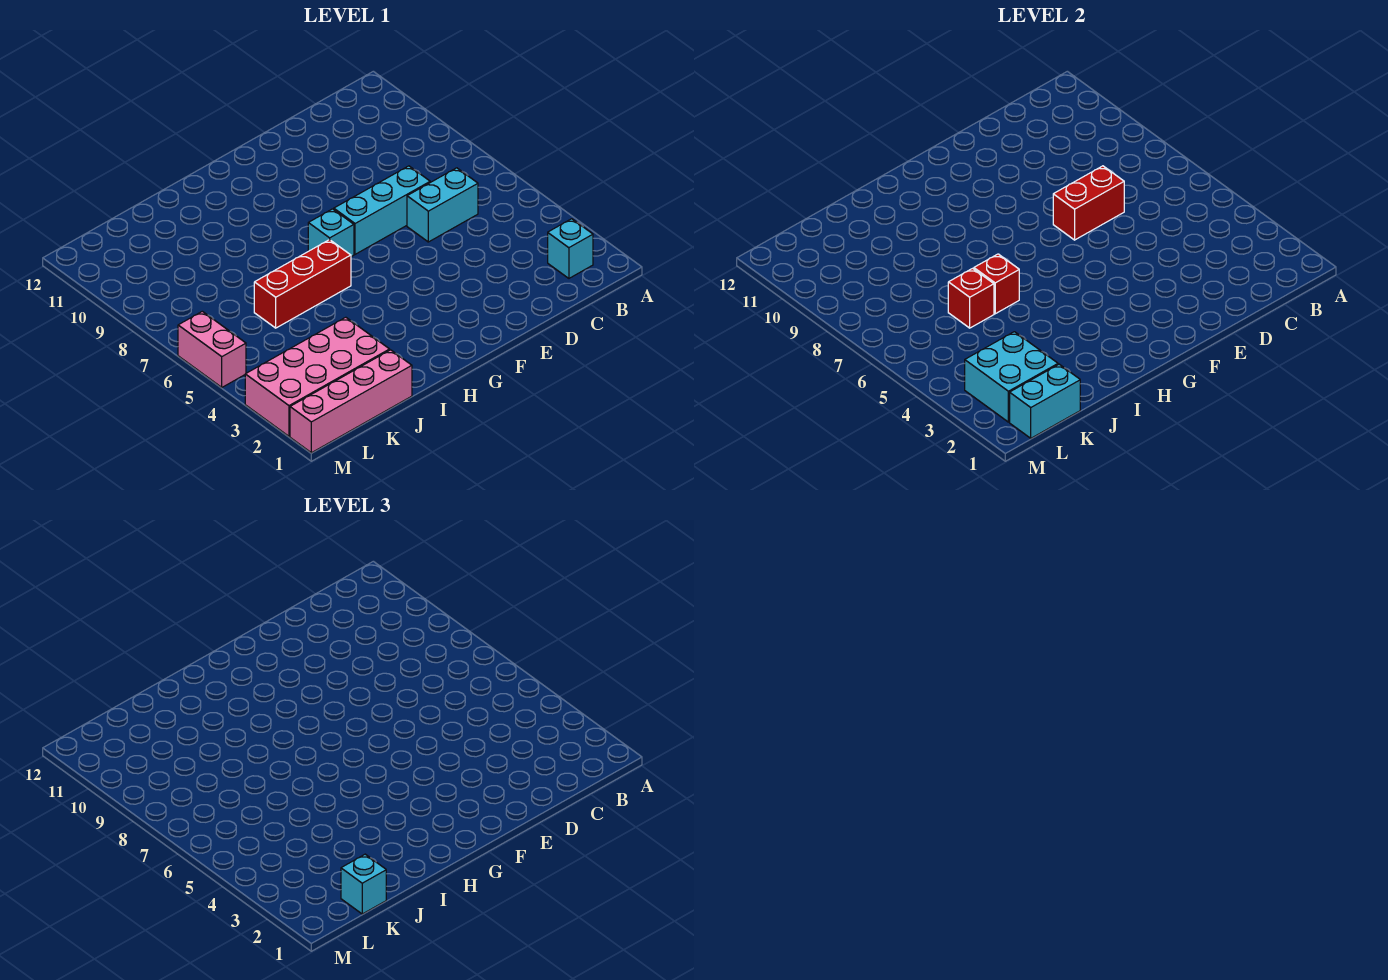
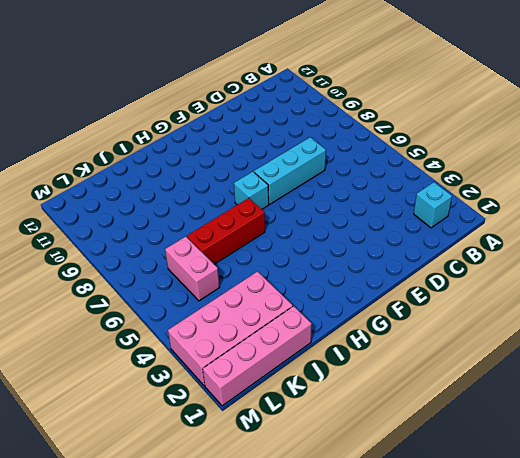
pink brick K5:K6 level 1 -> pink brick M5:M6 level 1
none -> cyan brick C6:D6 level 1
none -> red brick D7:E7 level 2
none -> red brick I6 level 2

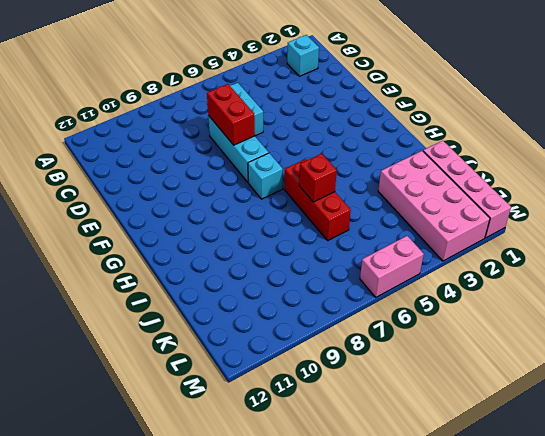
none -> red brick J6 level 2
none -> cyan brick K1:L1 level 2
none -> cyan brick K2:L3 level 2

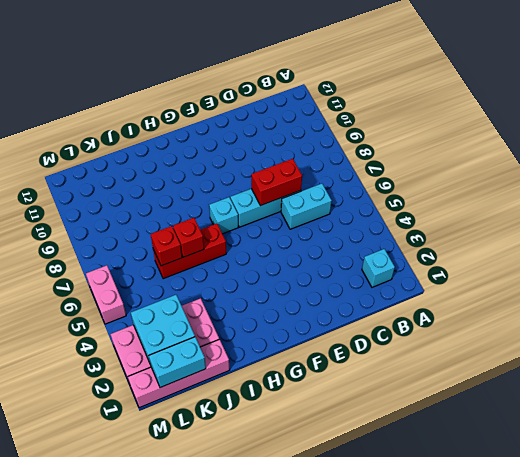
none -> cyan brick K1 level 3

